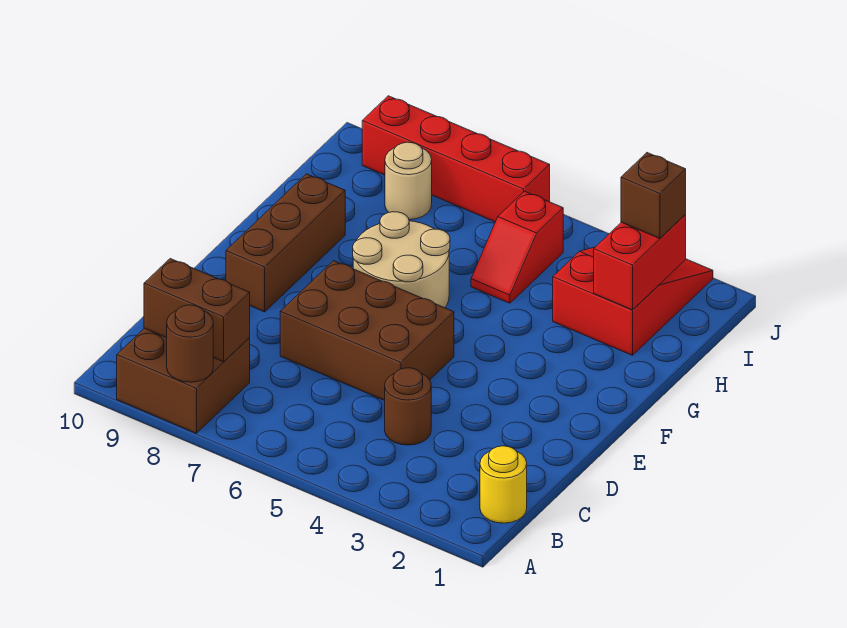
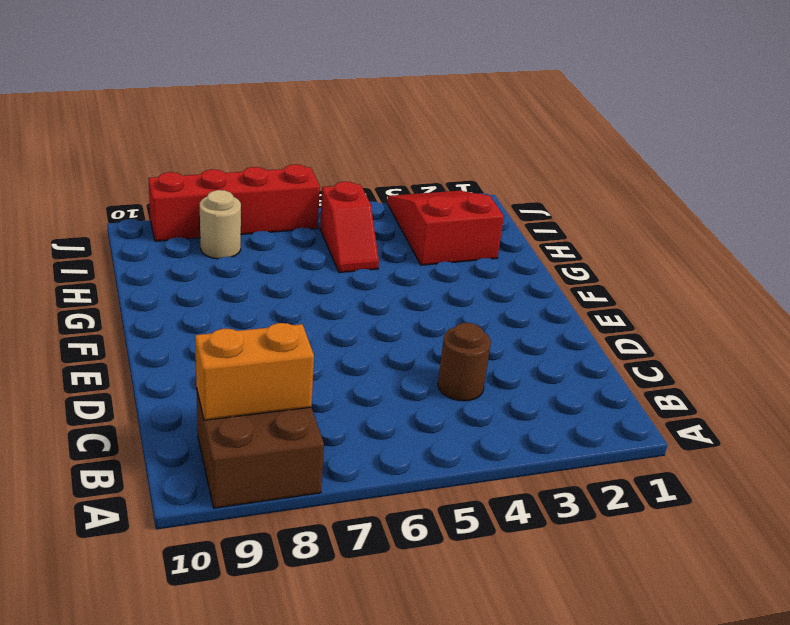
orange brick B8:B9 level 2 -> brown brick B8:B9 level 2
none -> yellow round brick B1 level 1
none -> brown brick D5:E7 level 1
none -> brown brick E9:G9 level 1

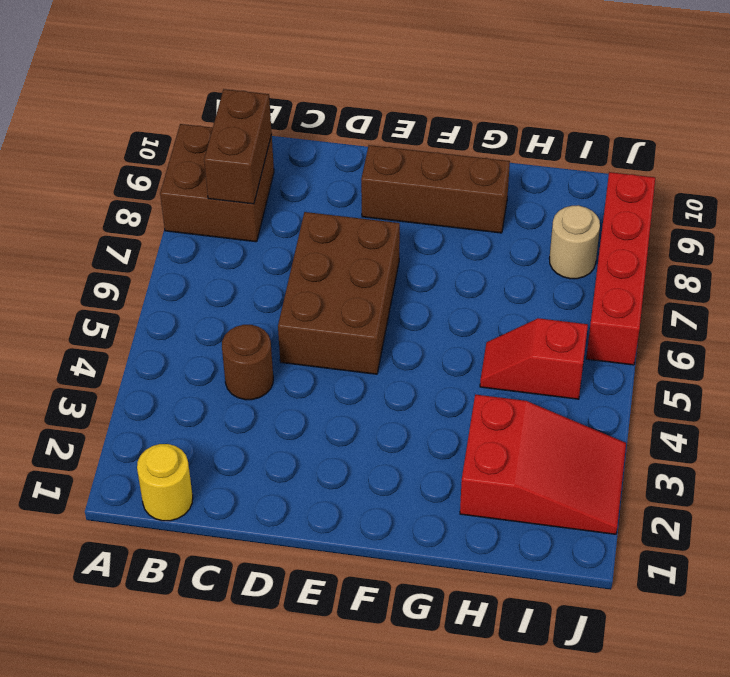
none -> tan round brick F6:G7 level 1
none -> brown round brick A8 level 2
none -> red brick H2:I2 level 2

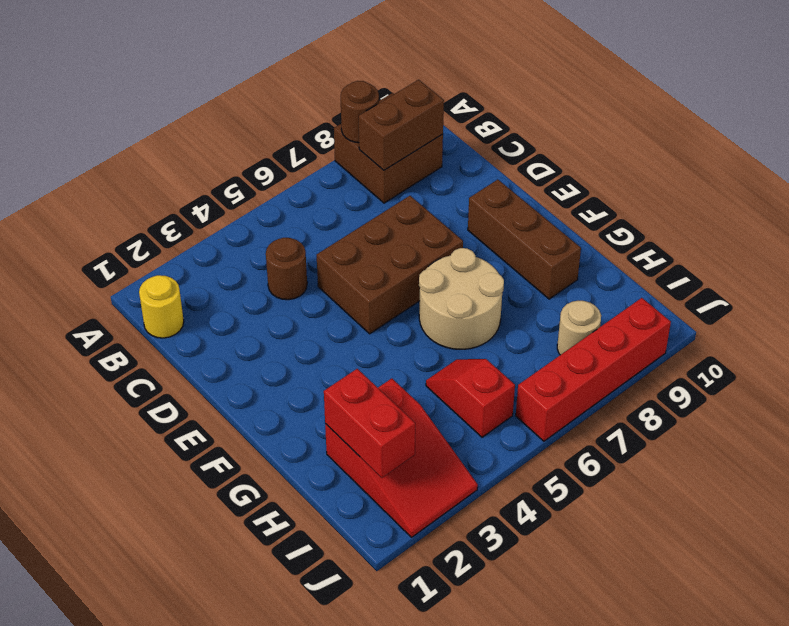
none -> brown brick I2 level 3

